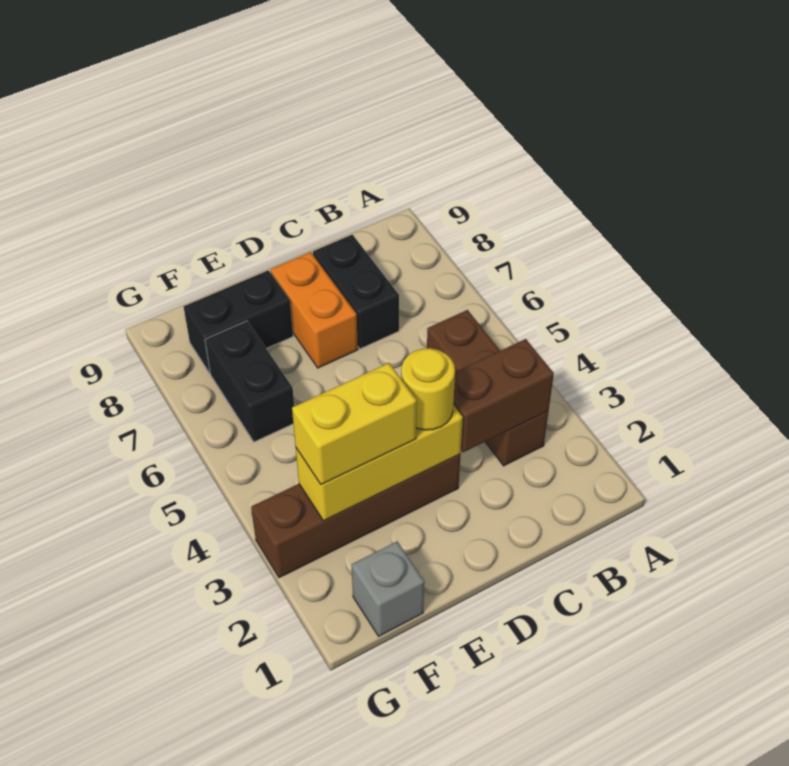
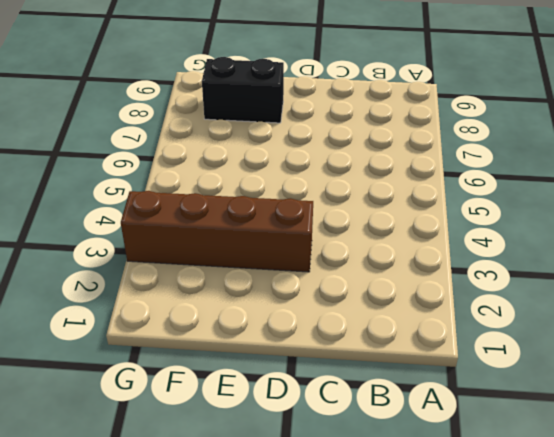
none -> brown brick B3:B5 level 1
none -> black brick C7:C8 level 1

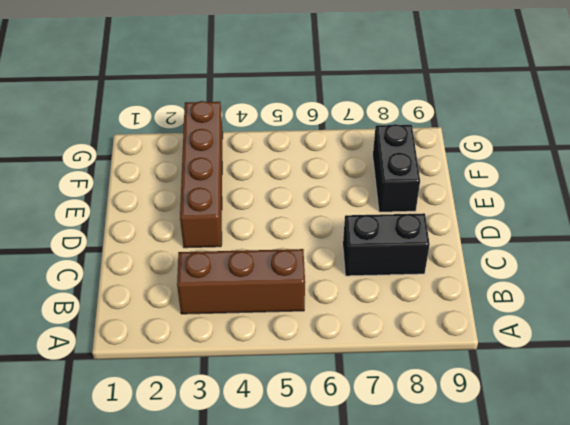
none -> orange brick D7:D8 level 1
none -> grey brick F1 level 1

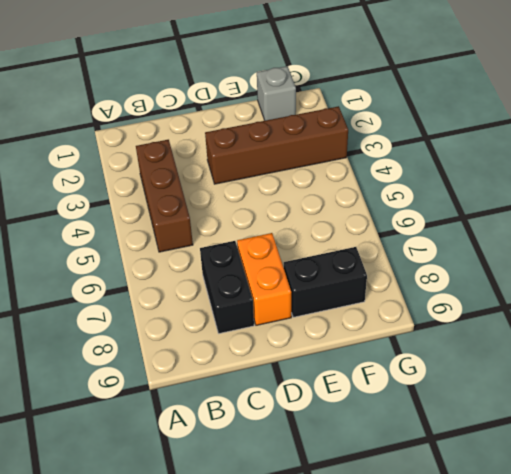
none -> black brick F6:F7 level 1
none -> brown brick B3:C3 level 2

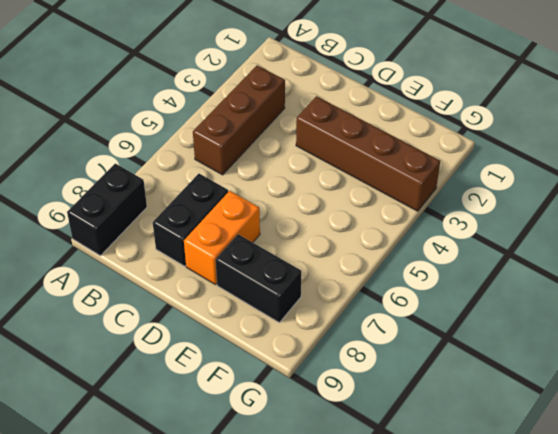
black brick A8:A9 level 1 -> black brick F6:F7 level 1
none -> grey brick F1 level 1
none -> brown brick B3:C3 level 2

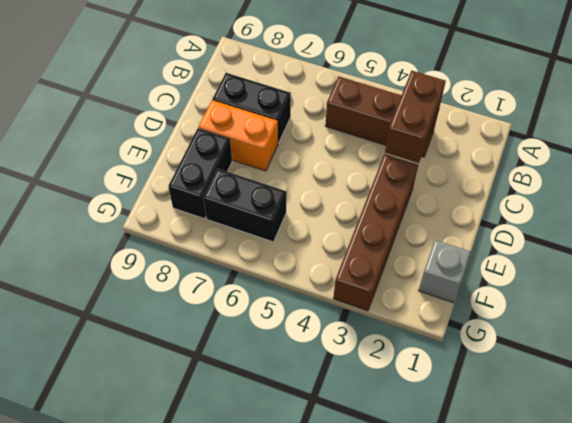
none -> yellow brick D3:F3 level 2
none -> yellow round brick D3 level 3

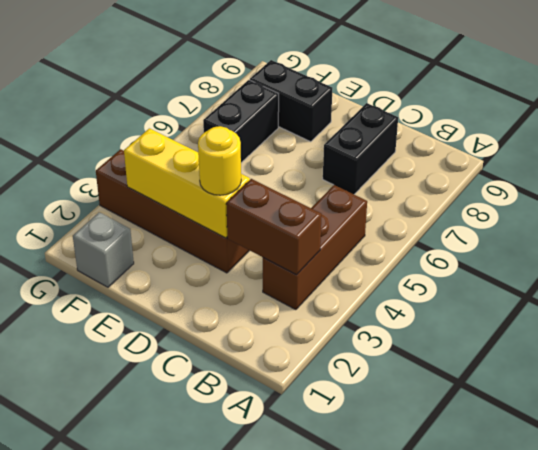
none -> orange brick D7:D8 level 1
none -> yellow brick E3:F3 level 3

